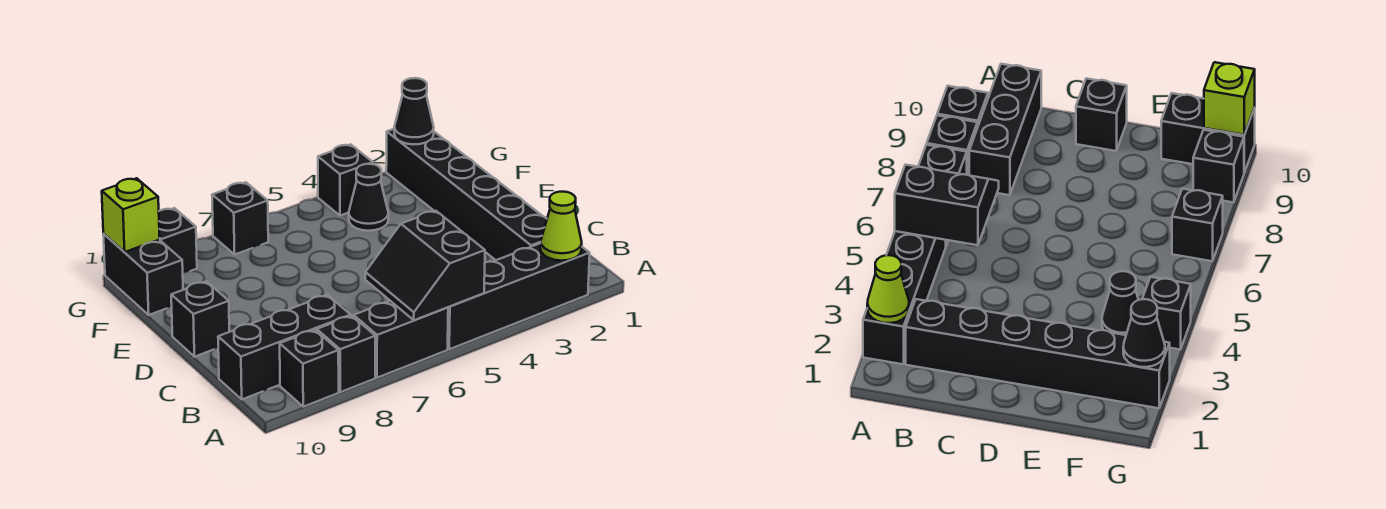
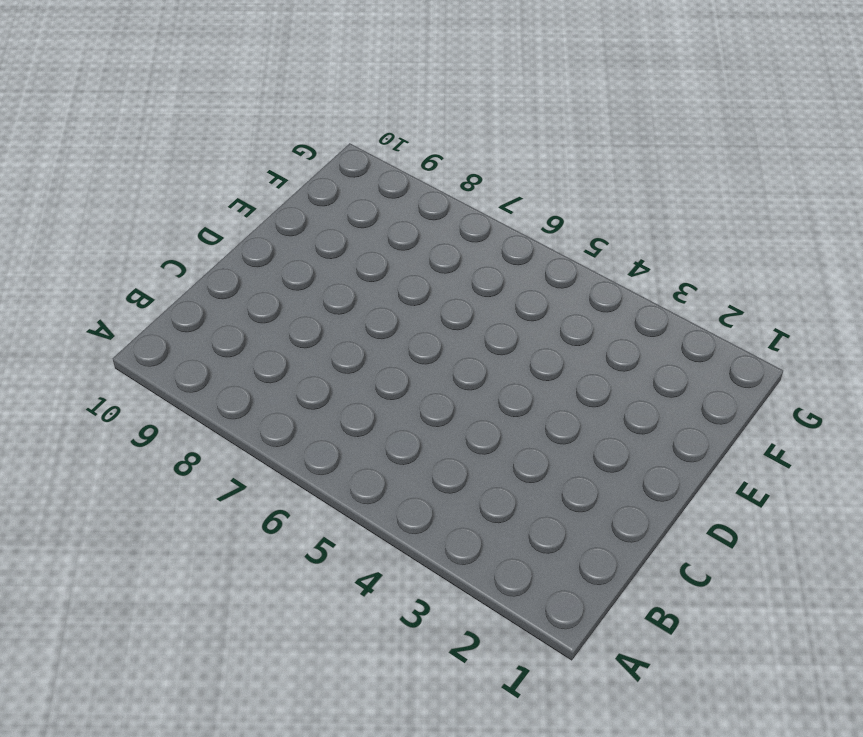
none -> black brick A2:A5 level 1
none -> black brick A6:A7 level 1
none -> black brick A8 level 1

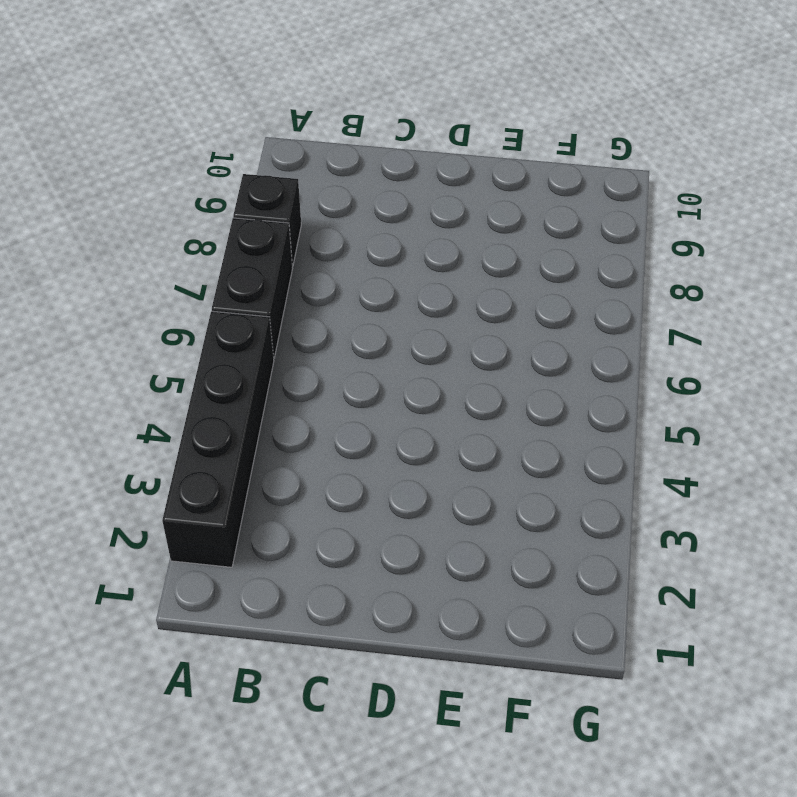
none -> black brick A9 level 1
none -> black brick B2:G2 level 1
none -> black brick B8:B10 level 1

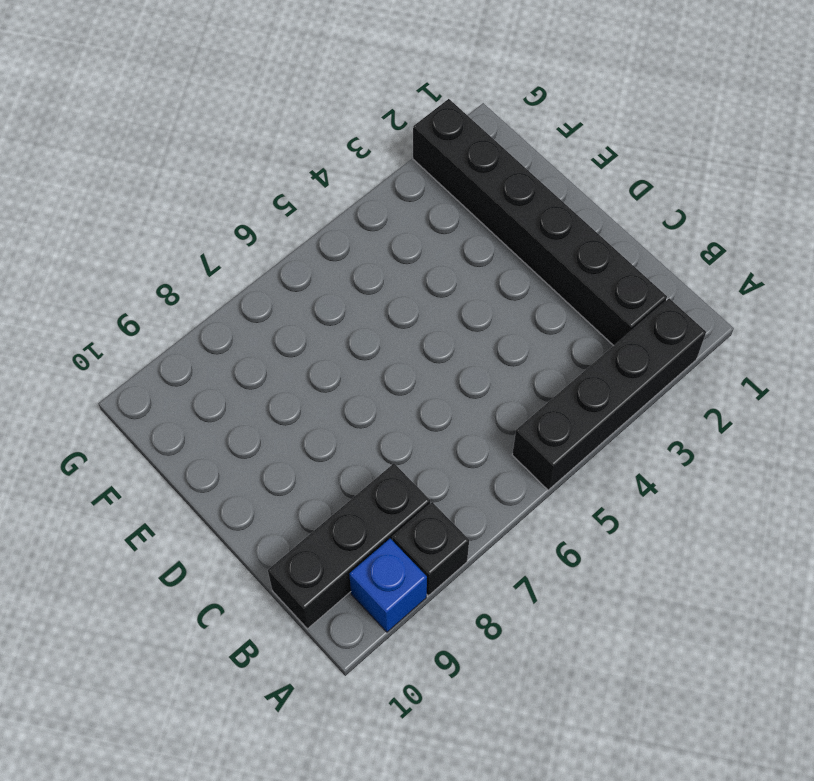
blue brick A9 level 1 -> black brick A9 level 1
none -> black brick A6:A7 level 1
none -> black brick D10 level 1
none -> black cone F4 level 1

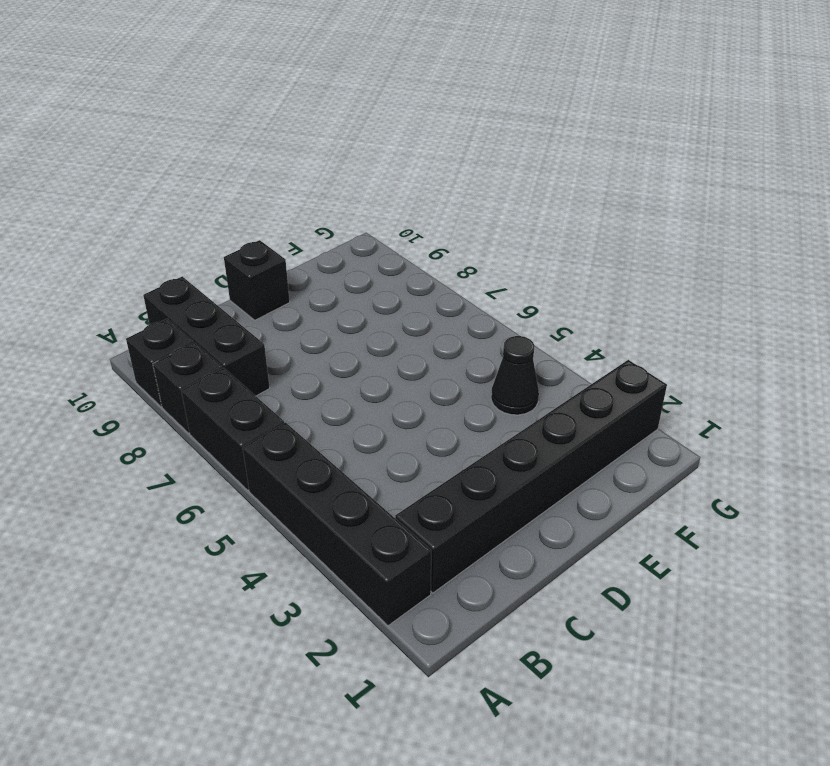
none -> black brick F10:G10 level 1
none -> black brick G4 level 1
none -> black brick G7 level 1

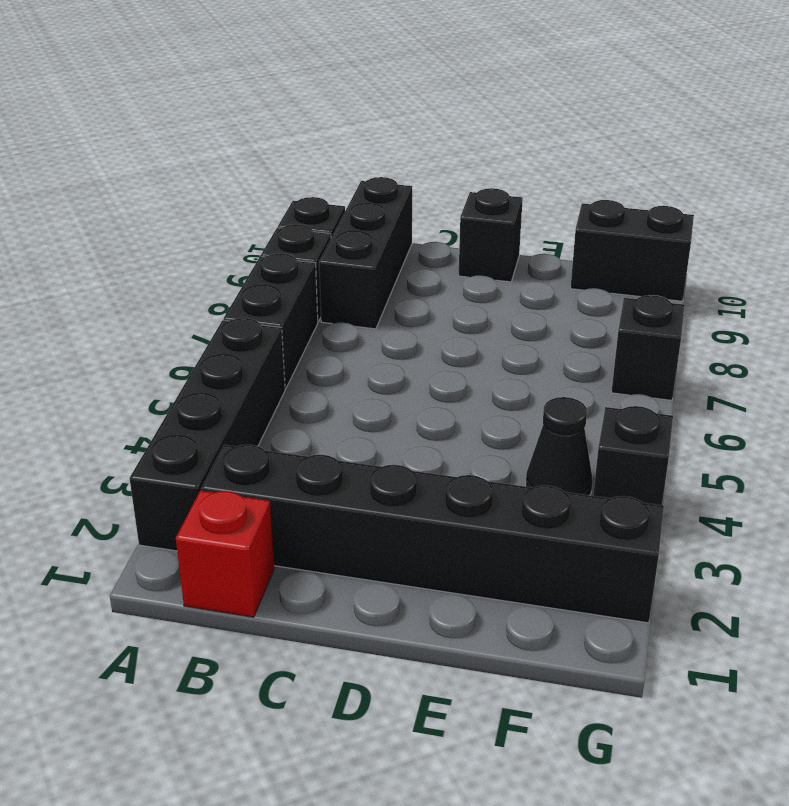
red brick B1 level 1 -> none
none -> black brick G9 level 1
none -> lime cone A2 level 2
none -> black slope A5:B6 level 2 top 5

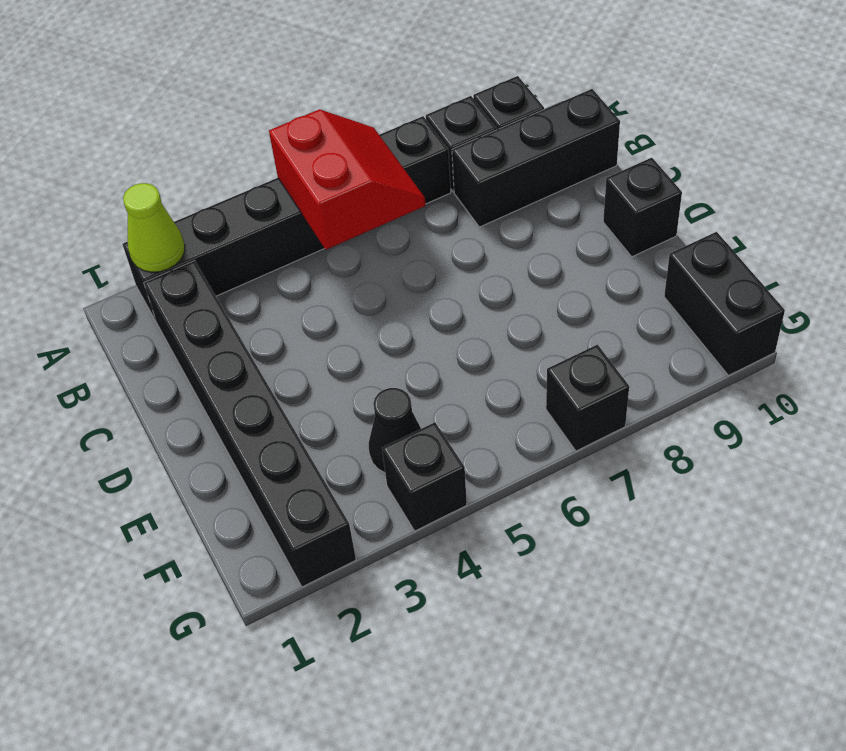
red slope A5:B6 level 2 top 5 -> black slope A5:B6 level 2 top 5
none -> black brick G9 level 1
none -> black cone G2 level 2
none -> lime brick G10 level 2

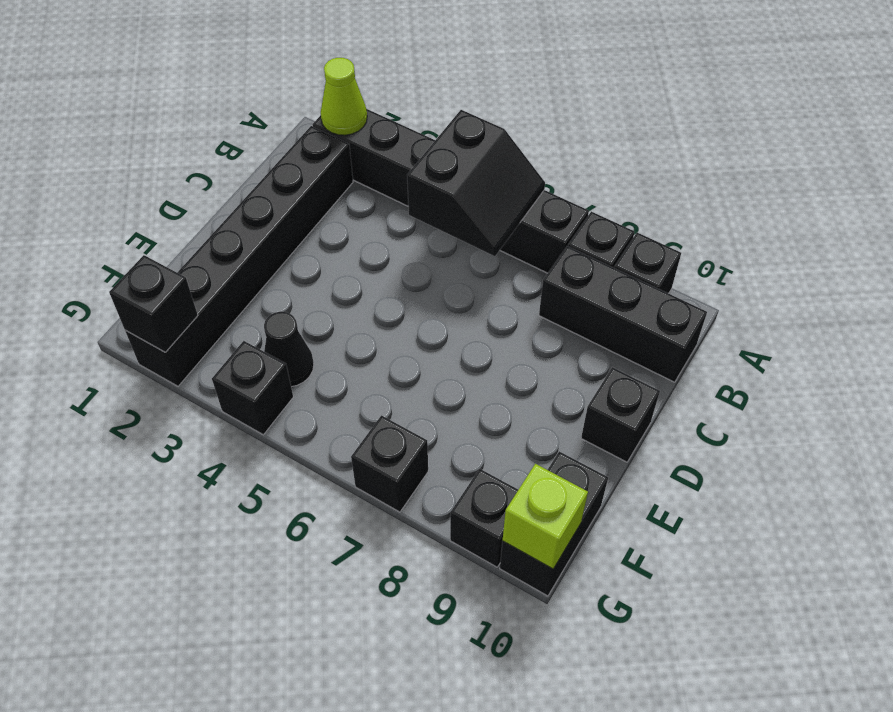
black brick G2 level 2 -> black cone G2 level 2

